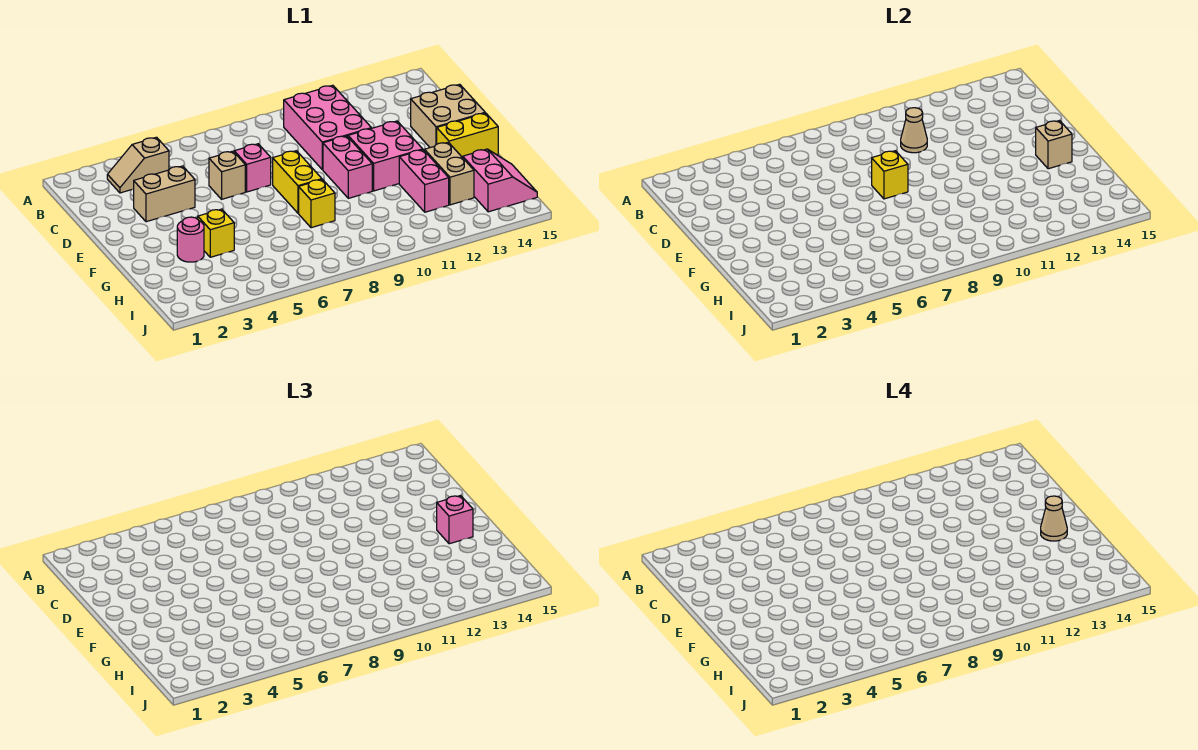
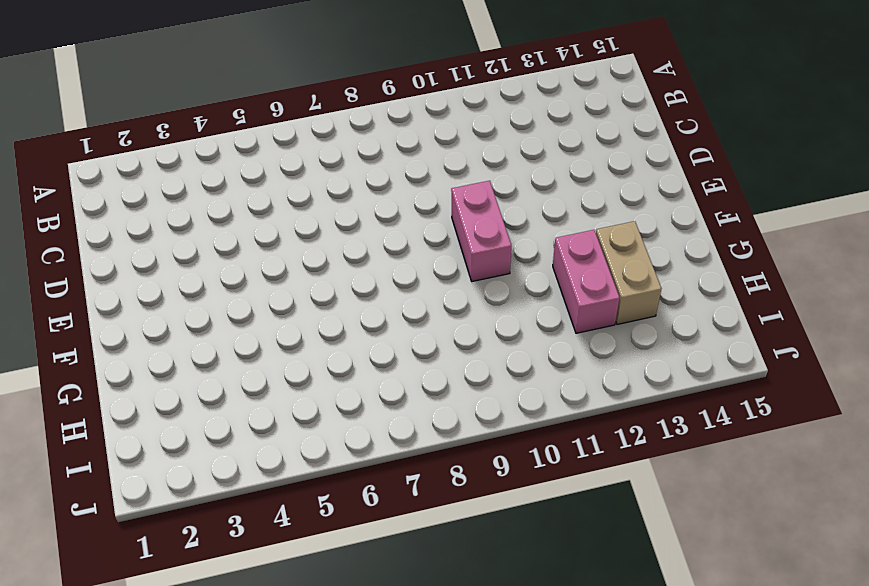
none -> tan slope B3:B4 level 1 top 4
none -> pink brick B10:D11 level 1
none -> tan brick D3:D4 level 1

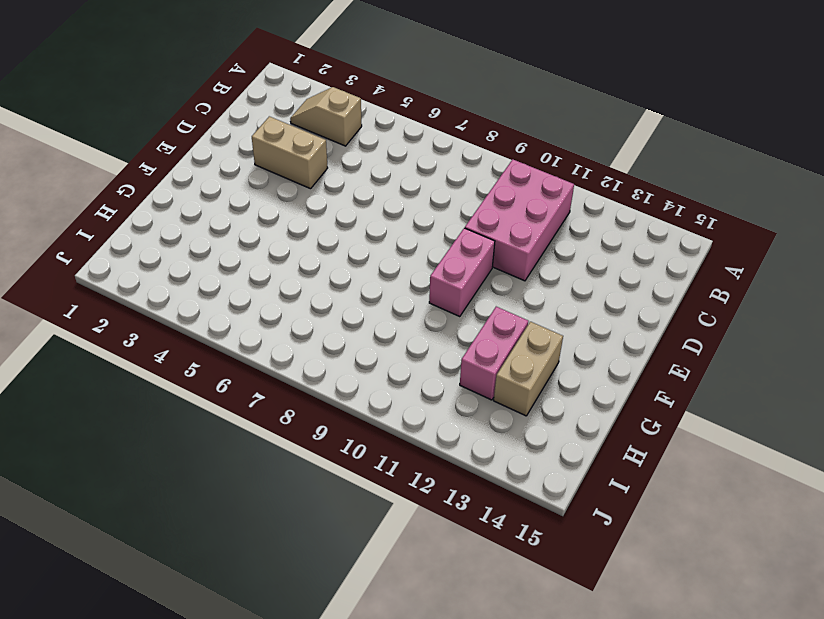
none -> tan brick D6 level 1
none -> pink brick D7 level 1
none -> tan brick D14:E15 level 1

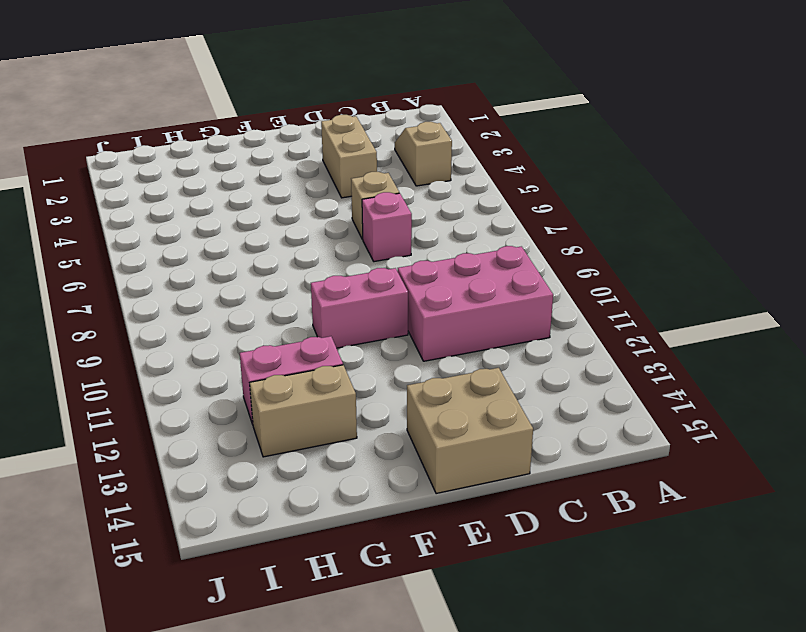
none -> yellow brick E8:F8 level 1
none -> pink brick E11:F12 level 1
none -> yellow brick F14:F15 level 1

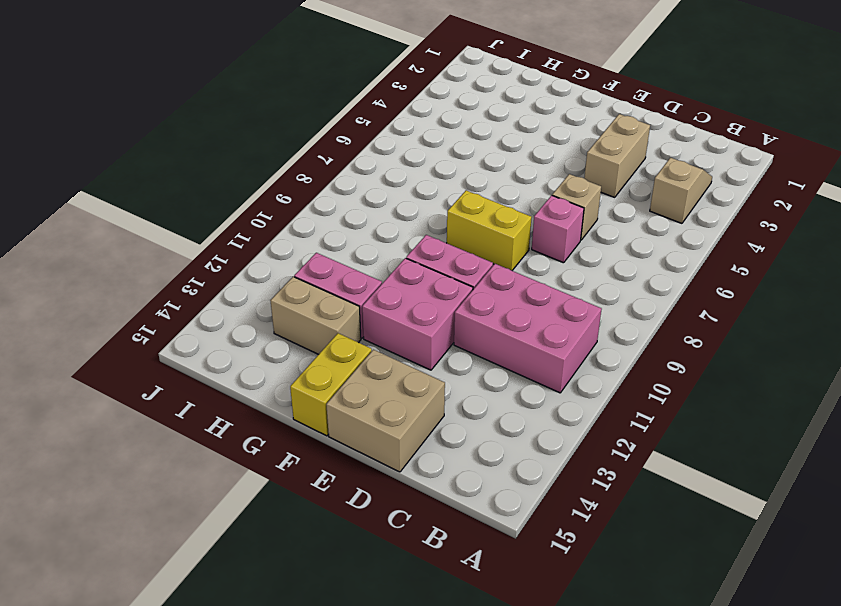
none -> pink round brick G3 level 1
none -> yellow brick G4 level 1
none -> yellow brick G8 level 1

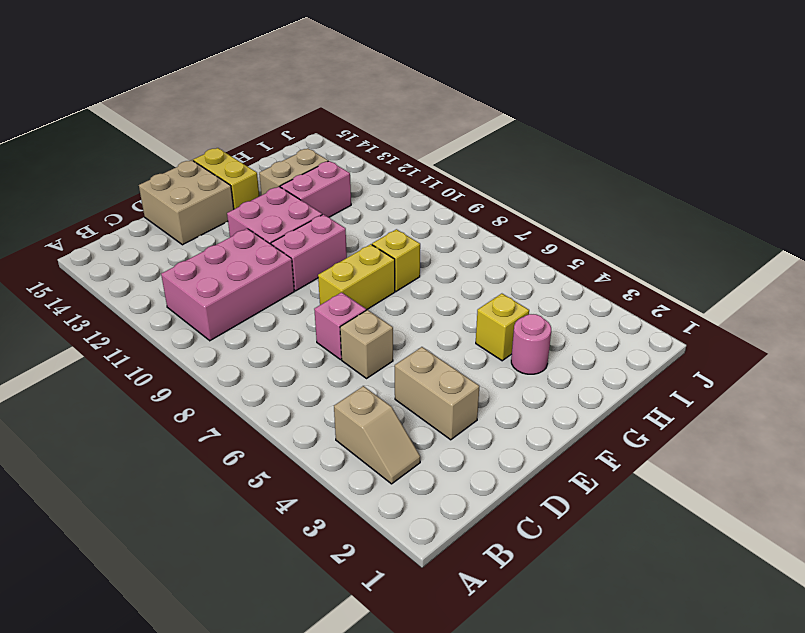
none -> pink slope H14:I15 level 1 top 14
none -> tan cone C10 level 2
none -> yellow brick E8 level 2

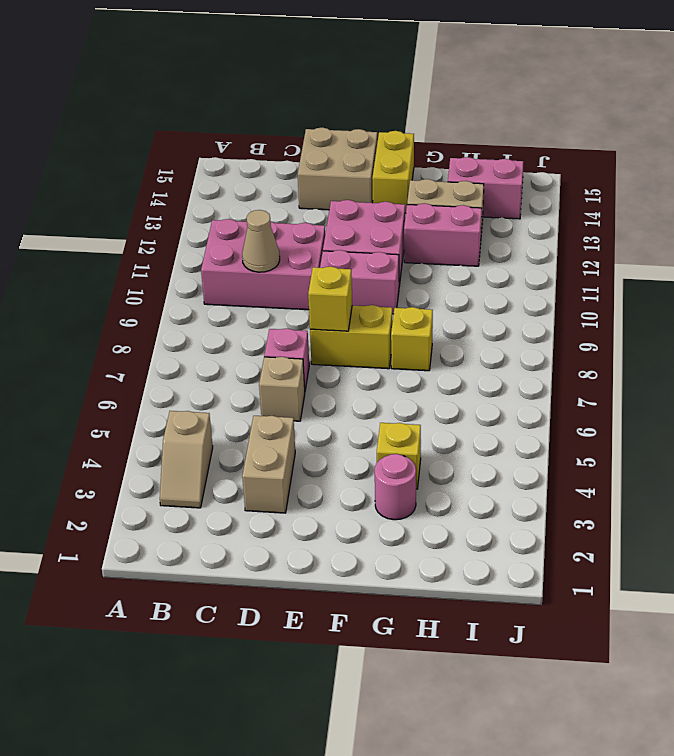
none -> tan brick F14 level 2
none -> pink brick F14 level 3
none -> tan cone F14 level 4

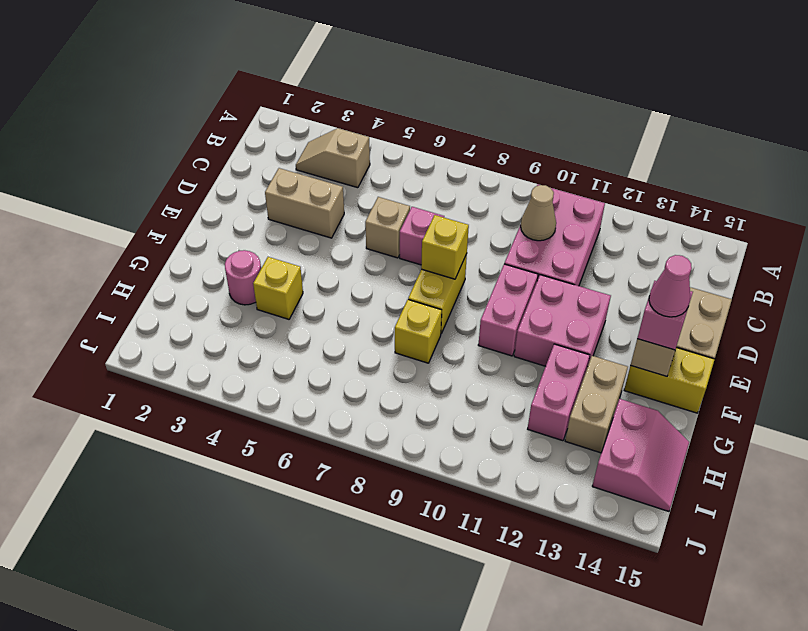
pink cone F14 level 4 -> tan cone F14 level 4

